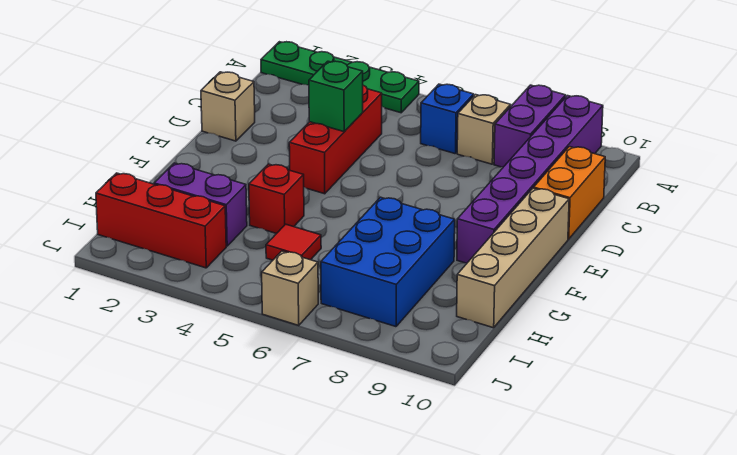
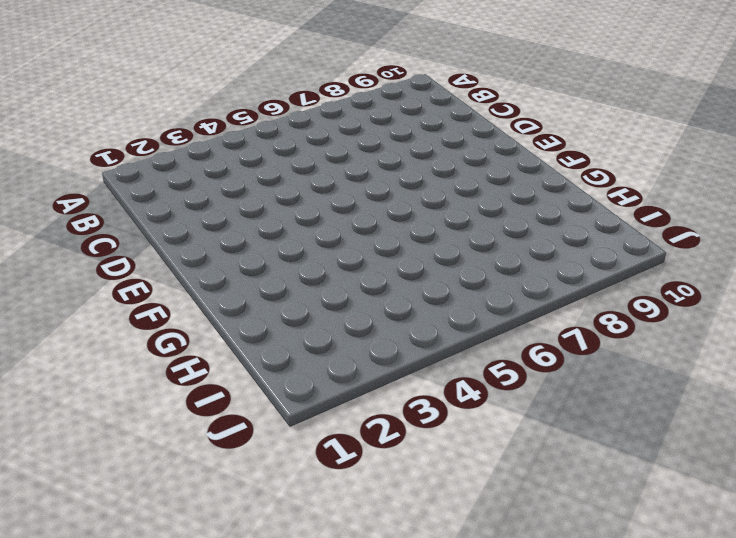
none -> green plate A1:A4 level 1
none -> purple brick A8:B8 level 1
none -> purple brick A9:F9 level 1

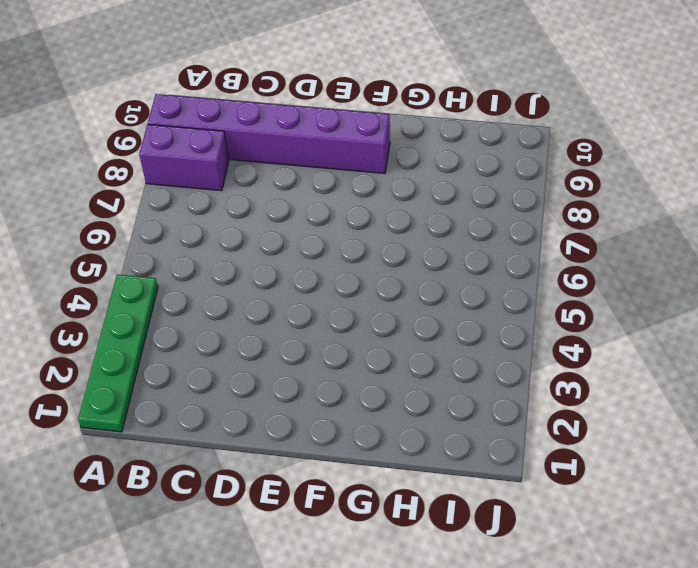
none -> blue brick B6 level 1
none -> tan brick B7 level 1
none -> red brick C4:E4 level 1

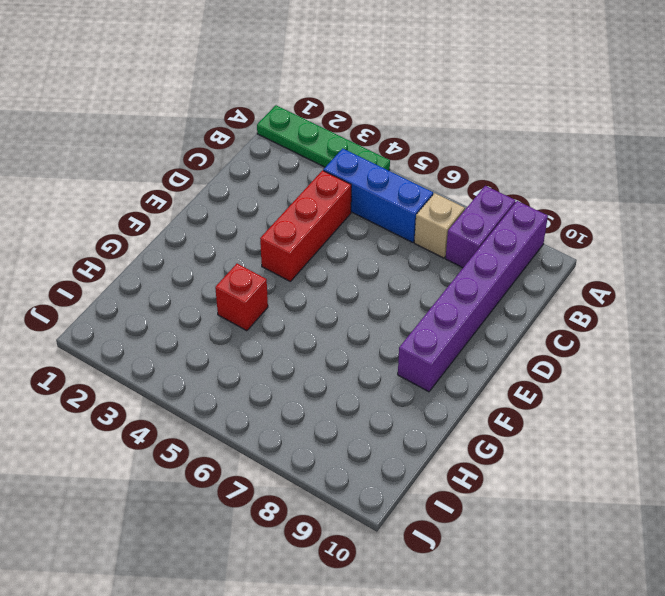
blue brick B4:B6 level 1 -> blue brick B6 level 1
none -> orange brick C10:D10 level 1
none -> tan brick D1 level 1
none -> tan brick E10:H10 level 1

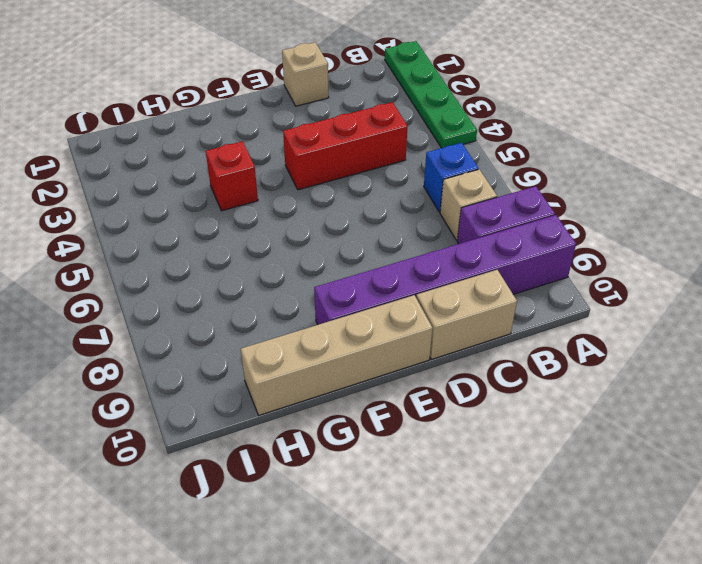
tan brick C10:D10 level 1 -> orange brick C10:D10 level 1
none -> blue brick G7:I8 level 1
none -> purple brick H2:H3 level 1
none -> red tile H5 level 1

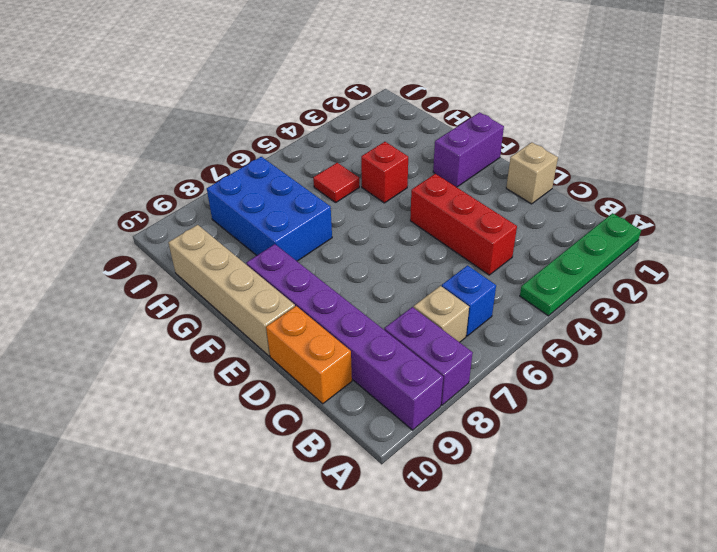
purple brick F1:F2 level 1 -> purple brick H2:H3 level 1
none -> red brick I1:I3 level 1
none -> tan brick J6 level 1
none -> green brick D4 level 2

